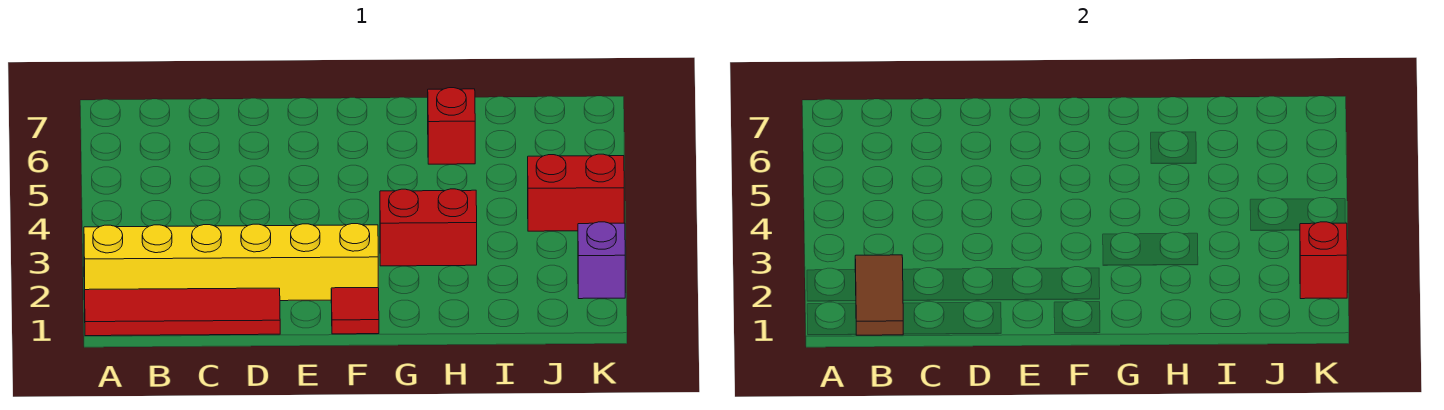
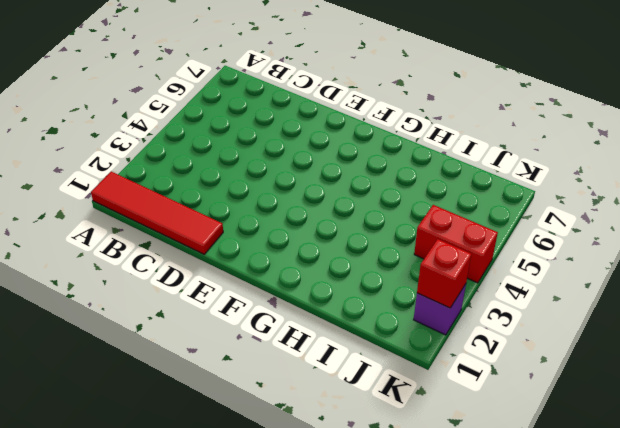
none -> yellow brick A2:F2 level 1
none -> red tile F1 level 1

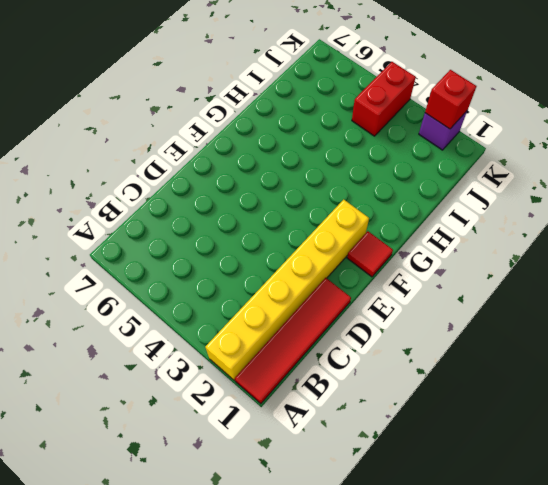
none -> red brick G3:H3 level 1
none -> red brick H6 level 1

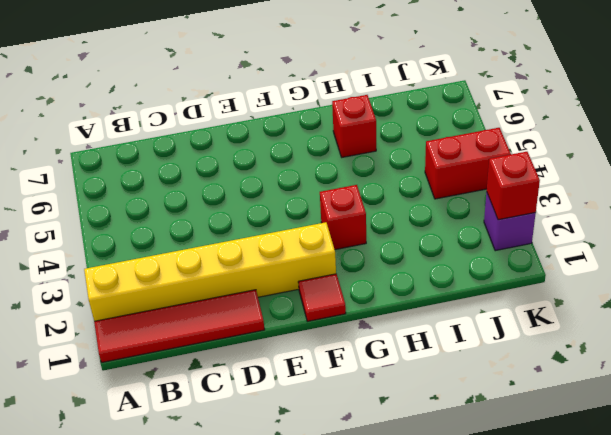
red brick G3 level 1 -> red brick G3:H3 level 1
none -> brown tile B1:B2 level 2

